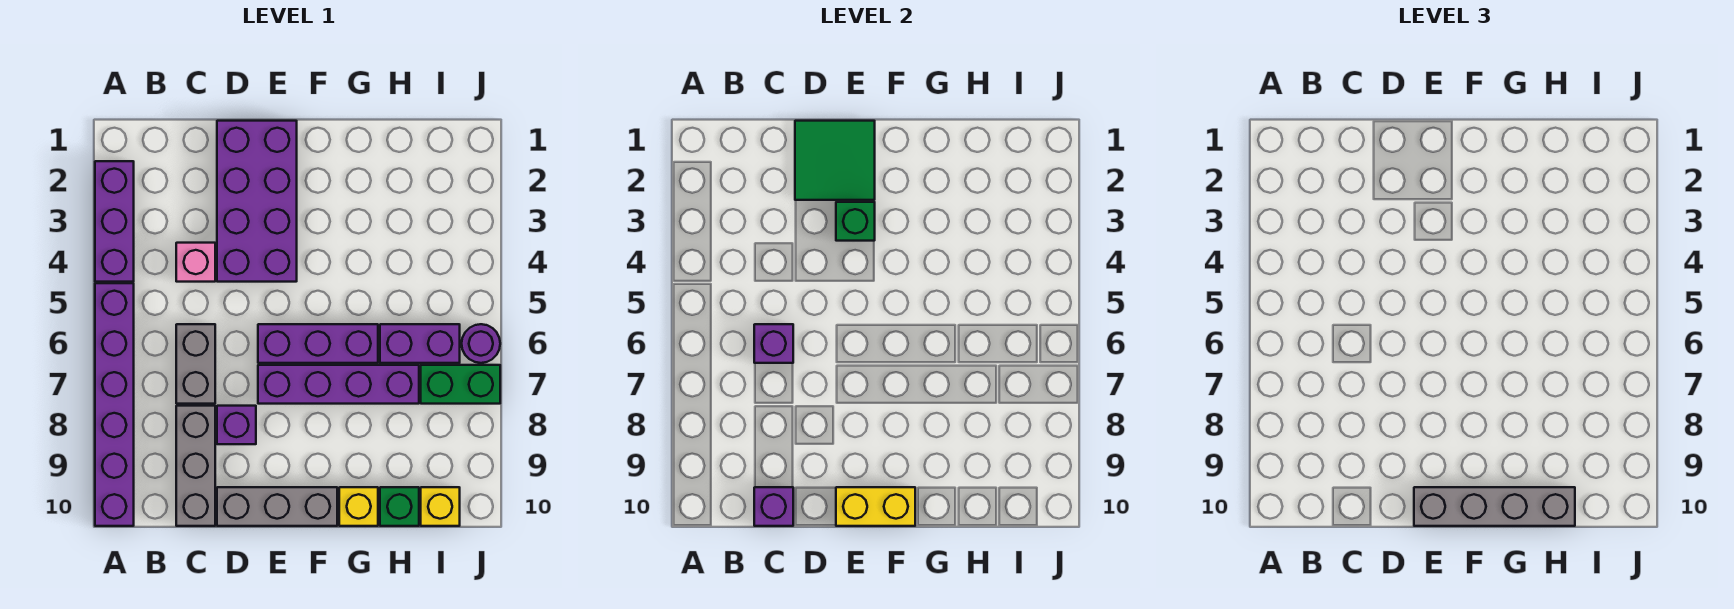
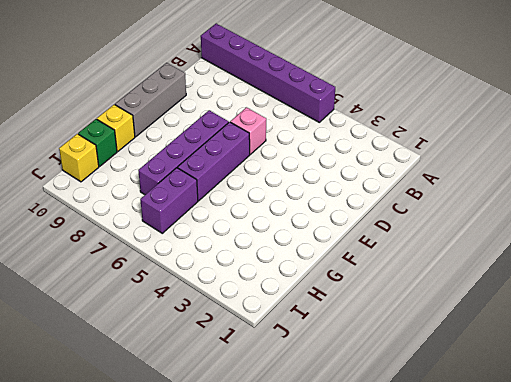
pink brick D6 level 1 -> pink brick C4 level 1
none -> purple brick A2:A4 level 1
none -> grey brick C6:C7 level 1
none -> grey brick C8:C10 level 1

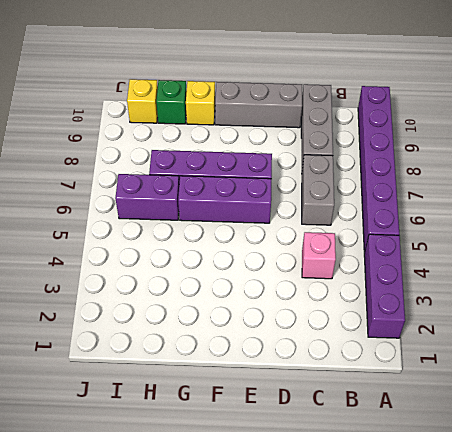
none -> purple brick D1:E4 level 1
none -> purple brick D8 level 1
none -> green brick I7:J7 level 1

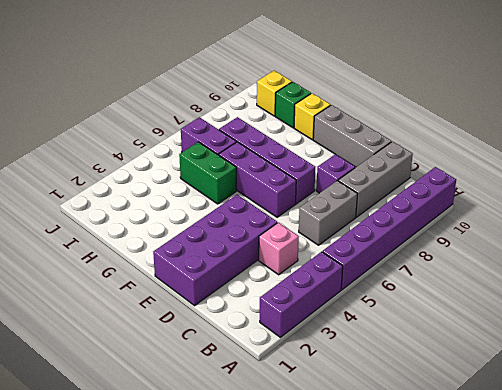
green brick G5:H5 level 1 -> green brick I7:J7 level 1
none -> purple round brick J6 level 1
none -> purple brick C6 level 2
none -> purple brick C10 level 2

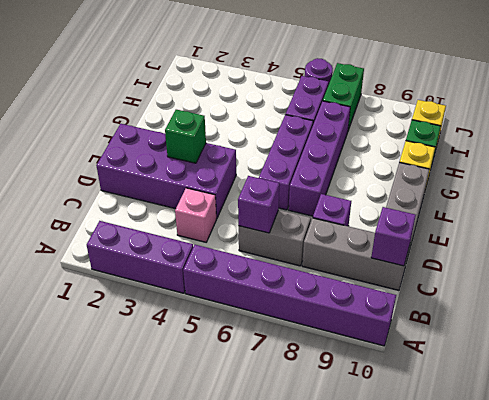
none -> green tile D1:E2 level 2
none -> yellow brick E10:F10 level 2
none -> grey brick E10:H10 level 3

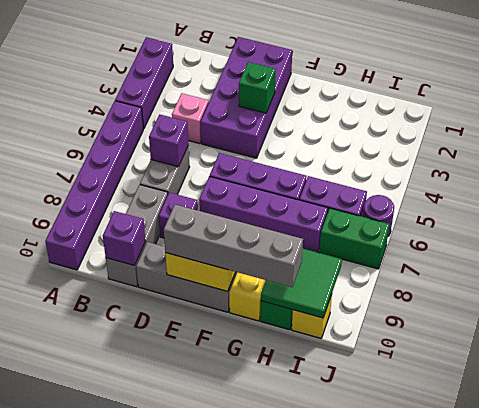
green tile H9:I10 level 2 -> green tile D1:E2 level 2

